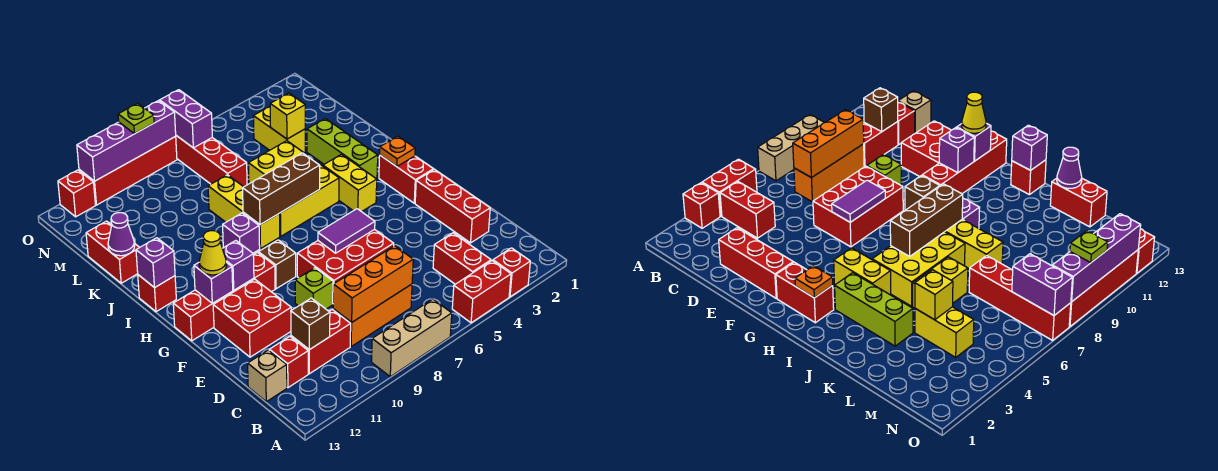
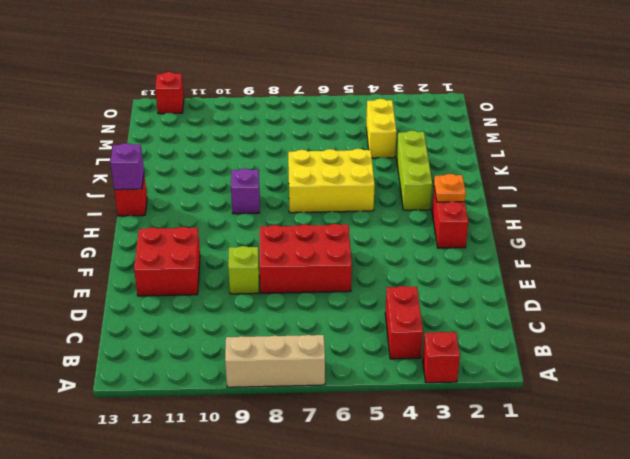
none -> red brick A4:A5 level 1
none -> orange brick C7:C9 level 1
none -> red brick C10:C11 level 1
none -> red brick C12 level 1

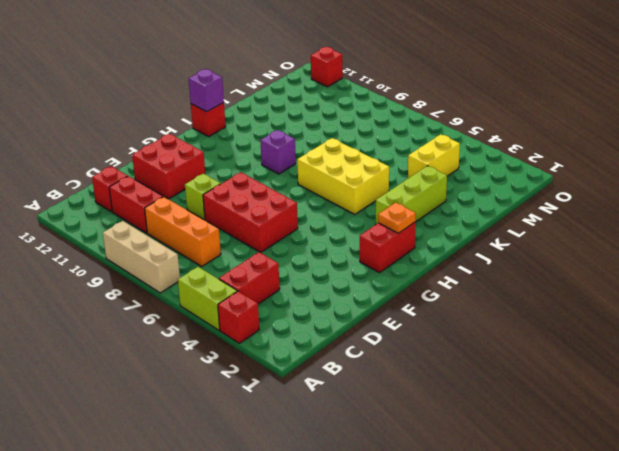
lime brick A4:A5 level 1 -> red brick A4:A5 level 1
none -> tan brick C13 level 1
none -> red brick D2:F2 level 1
none -> brown brick G9 level 1
none -> red brick G10:G13 level 1

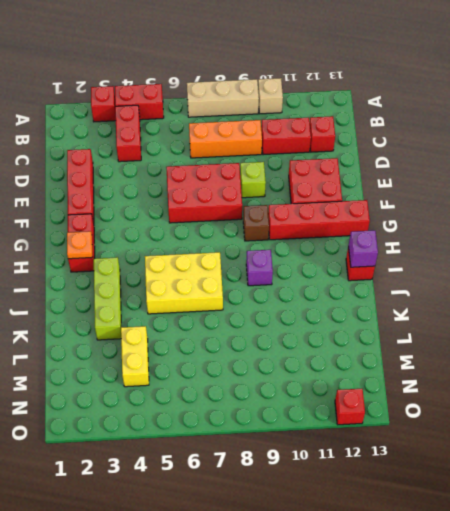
tan brick A10 level 1 -> tan brick C13 level 1
none -> yellow brick H4:I4 level 1
none -> yellow brick I8:K8 level 1
none -> yellow brick K5:K6 level 1
none -> red brick K13:L13 level 1

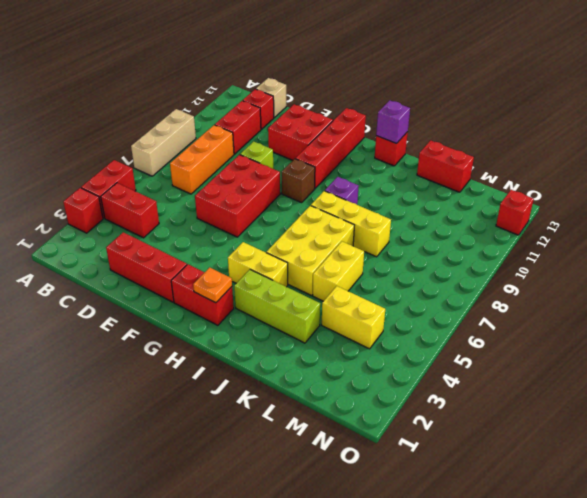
none -> red brick L7:O7 level 1
none -> red brick O8:O11 level 1
none -> orange brick C7:C9 level 2
none -> brown brick C11 level 2

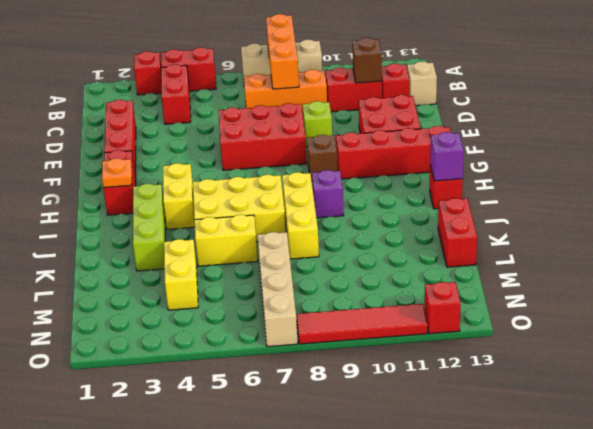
orange brick A8:C8 level 2 -> orange brick C7:C9 level 2
tan brick L7:O7 level 1 -> red brick L7:O7 level 1
red tile O8:O11 level 1 -> red brick O8:O11 level 1
none -> purple tile F6:F7 level 2
none -> purple brick G11 level 2
none -> purple brick G12 level 2
none -> brown brick I6:I8 level 2

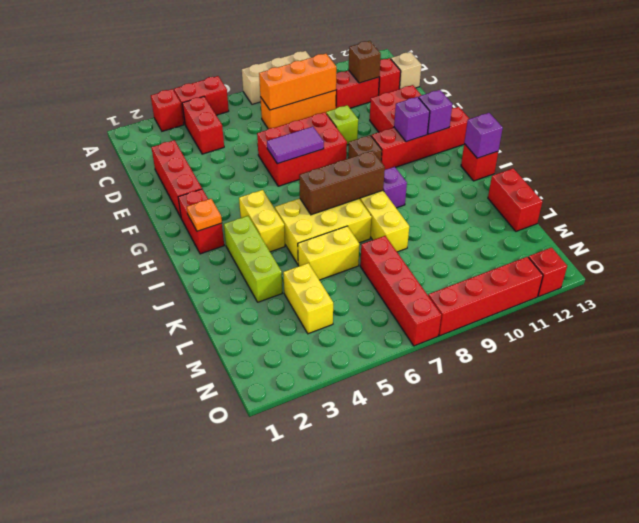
none -> purple cone K13 level 2
none -> yellow brick L4 level 2
none -> purple brick N7:O7 level 2
none -> purple brick O8:O11 level 2

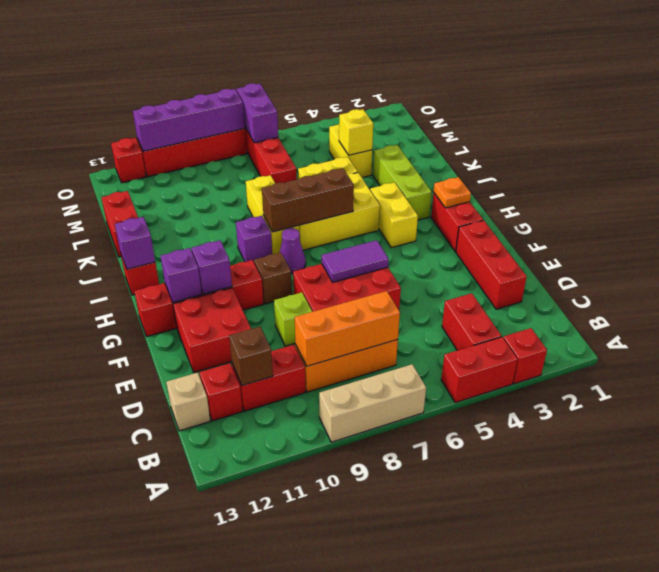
purple cone H8 level 1 -> purple cone K13 level 2
none -> yellow cone G12 level 3
none -> lime plate O9 level 3

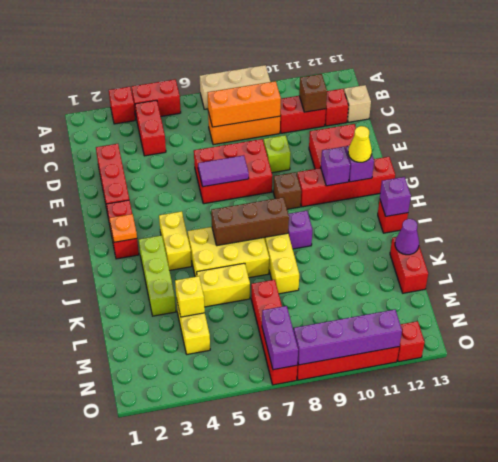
none -> lime plate O9 level 3

